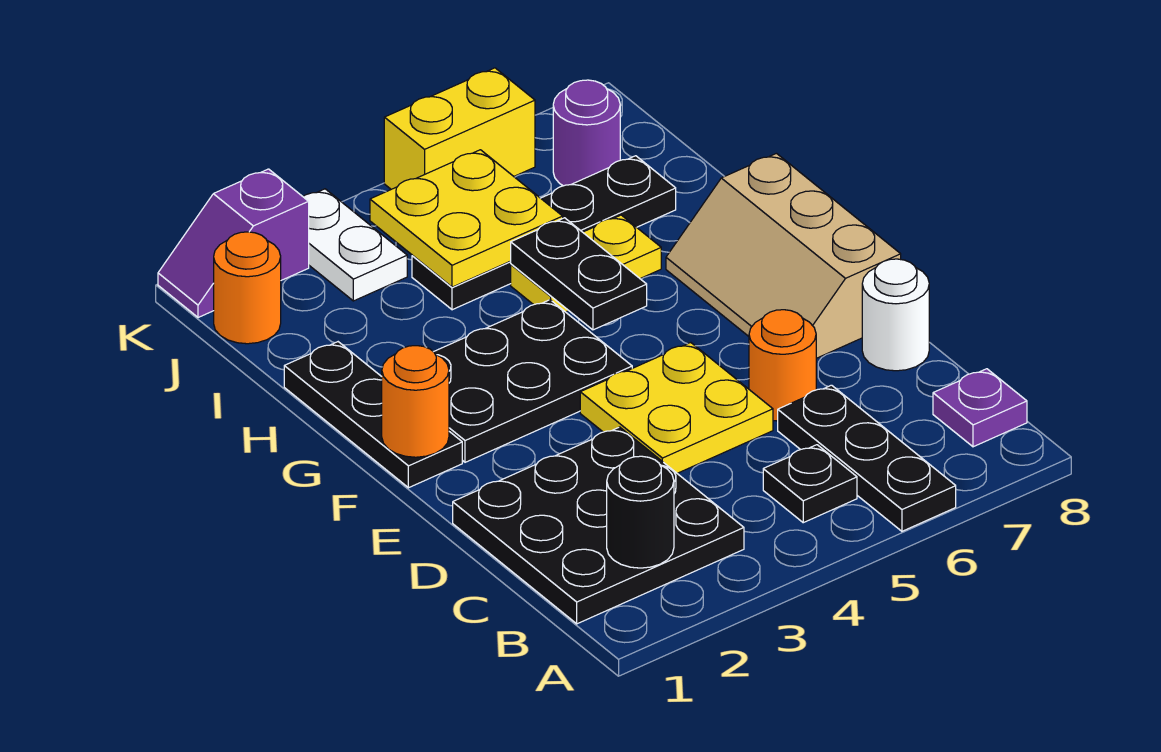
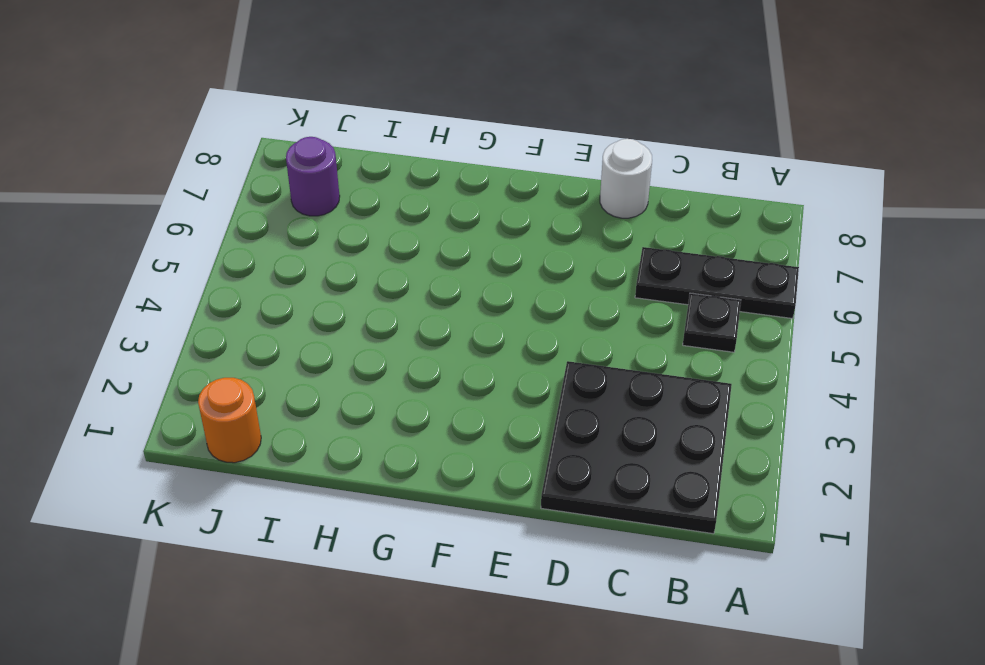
none -> purple plate B8 level 1
none -> yellow plate D4:E5 level 1
none -> orange round brick D6 level 1

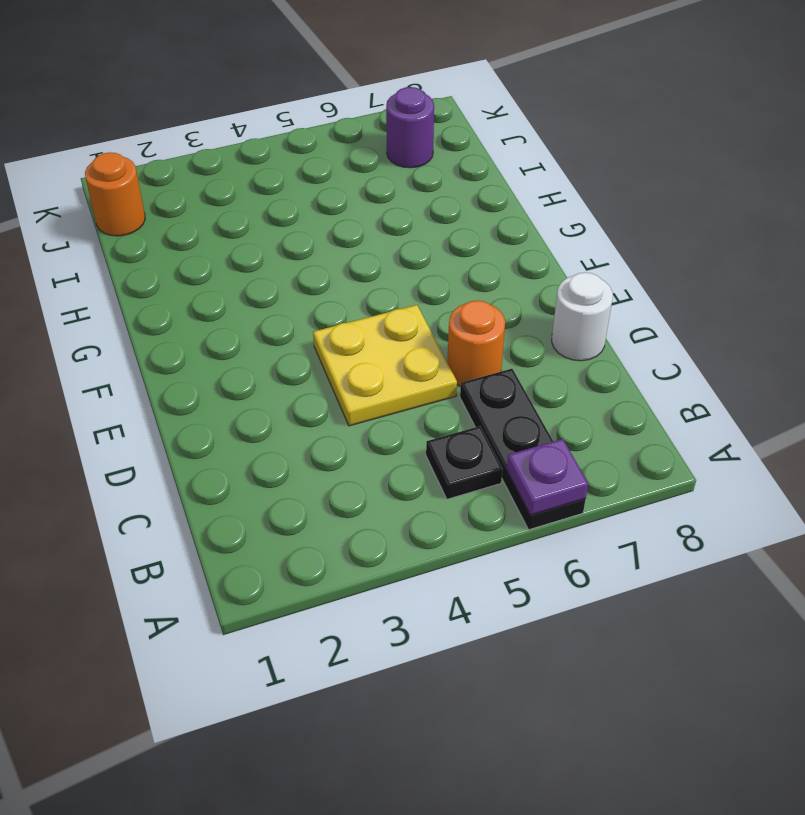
purple plate A6 level 2 -> purple plate B8 level 1
none -> black plate B1:D3 level 1
none -> tan slope E7:G8 level 1 top 8
none -> black plate F1:H1 level 1

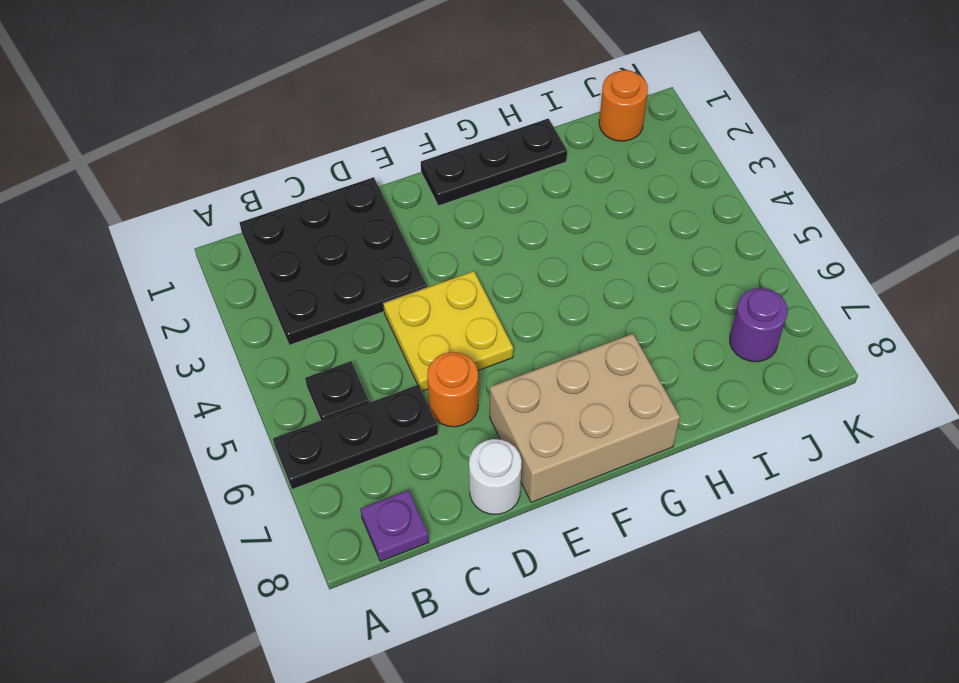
tan brick E7:G8 level 1 -> tan slope E7:G8 level 1 top 8
none -> black plate F2:G4 level 1
none -> yellow plate H5:H6 level 1
none -> black plate I4:I7 level 1

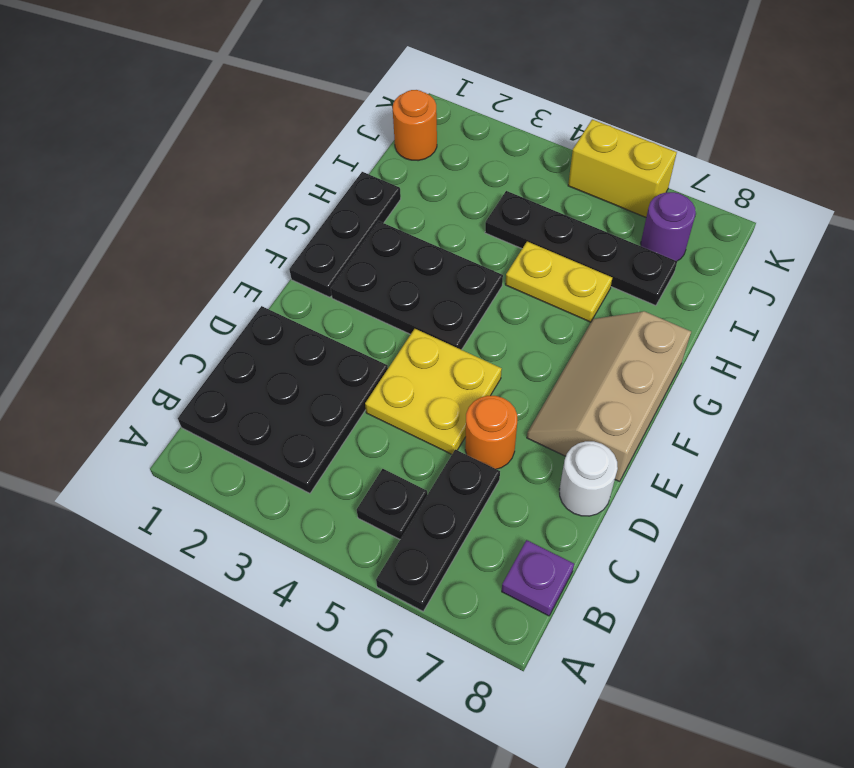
none -> white plate J3:K3 level 1
none -> purple slope K1:K2 level 1 top 2
none -> black round brick B2 level 2

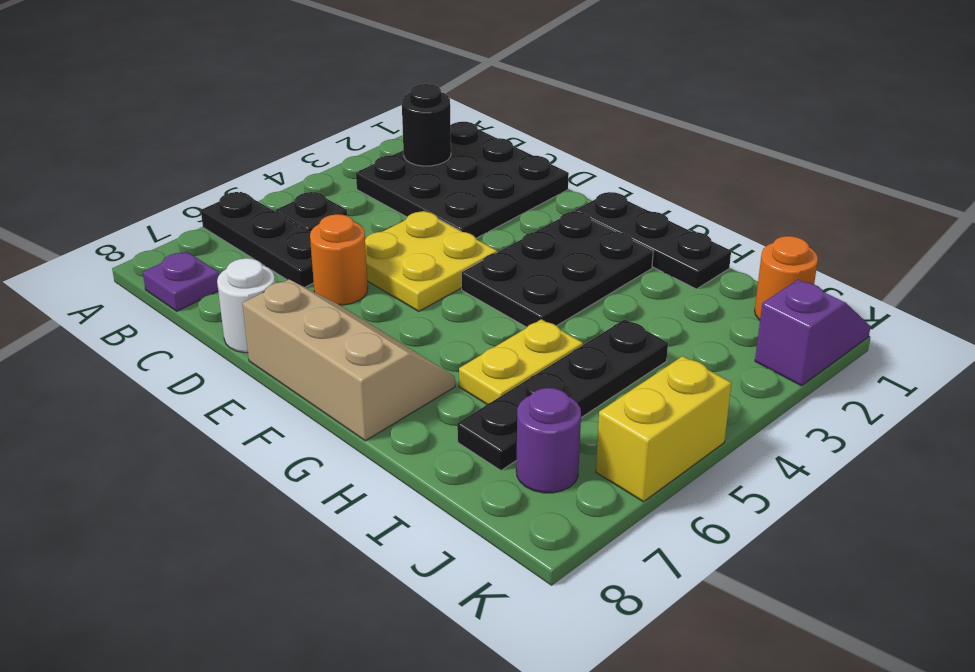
none -> white plate J3:K3 level 1
none -> orange round brick F1 level 2
none -> black plate G5:H5 level 2

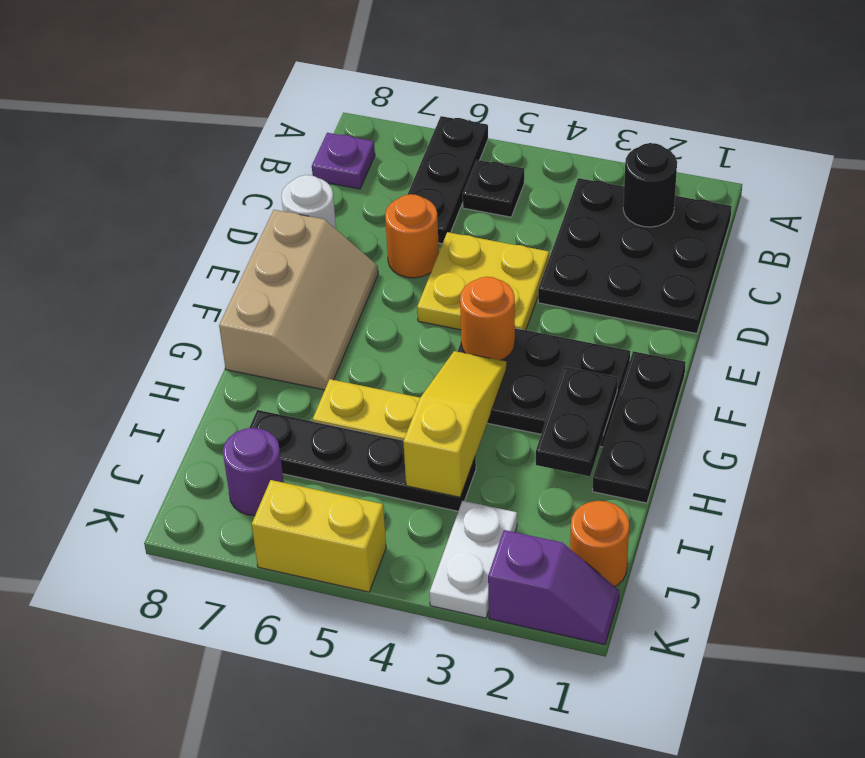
orange round brick F4 level 2 -> orange round brick F1 level 2
black plate G2:H2 level 2 -> black plate G5:H5 level 2
yellow slope G4:I4 level 2 top I -> yellow plate I4:J5 level 2

